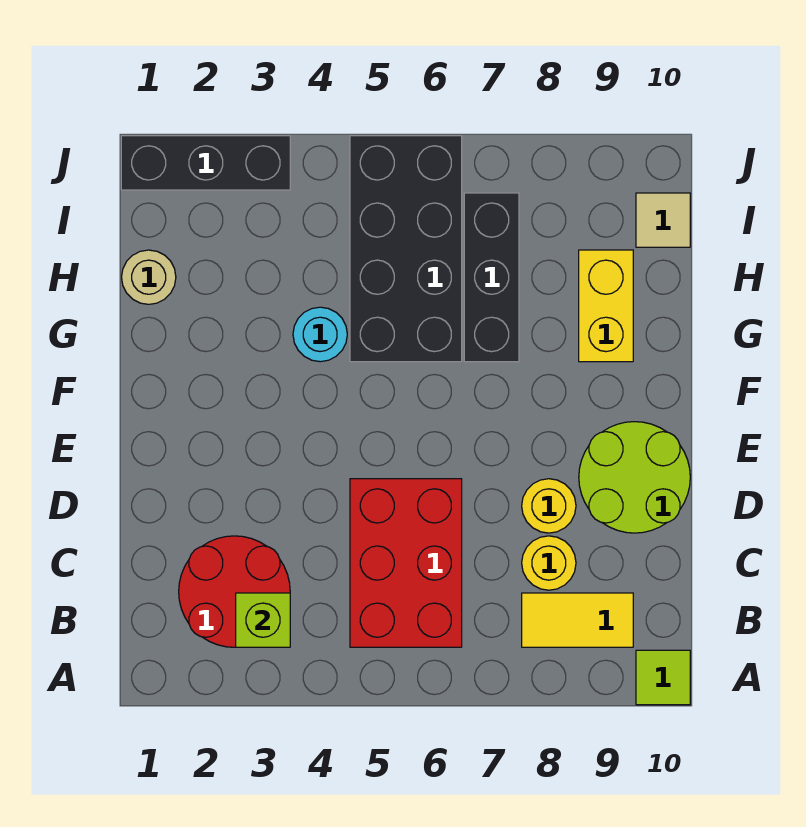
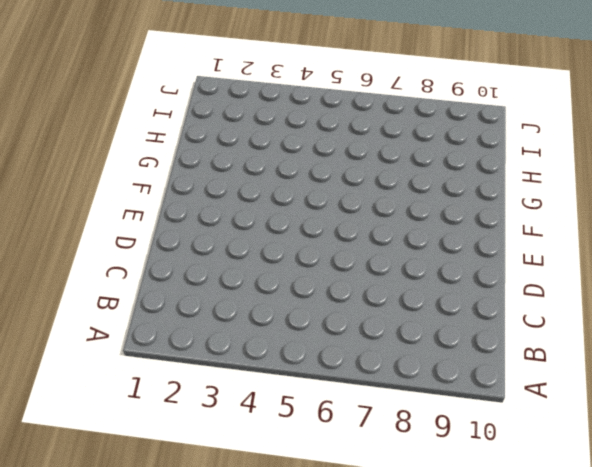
none -> lime tile A10 level 1
none -> red round brick B2:C3 level 1
none -> red brick B5:D6 level 1

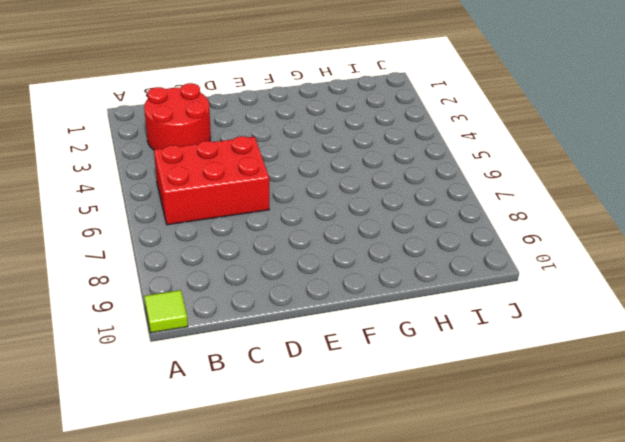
none -> yellow tile B8:B9 level 1
none -> yellow round brick C8 level 1
none -> yellow round brick D8 level 1

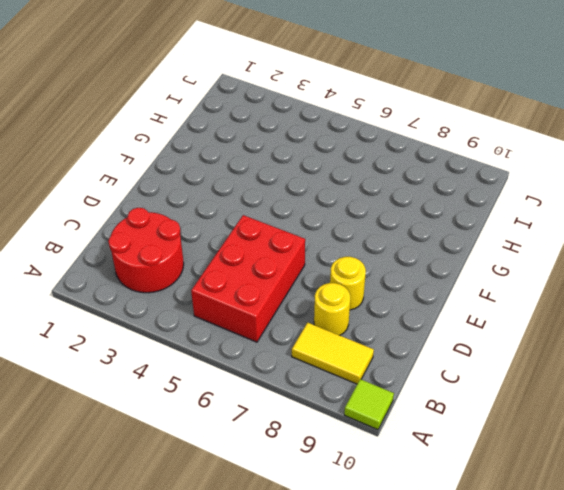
none -> lime round brick D9:E10 level 1
none -> cyan round brick G4 level 1
none -> black brick G5:J6 level 1

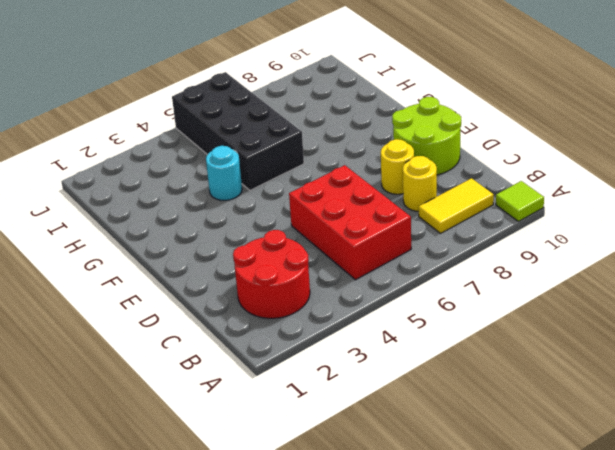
none -> black brick G7:I7 level 1
none -> yellow brick G9:H9 level 1
none -> tan round brick H1 level 1

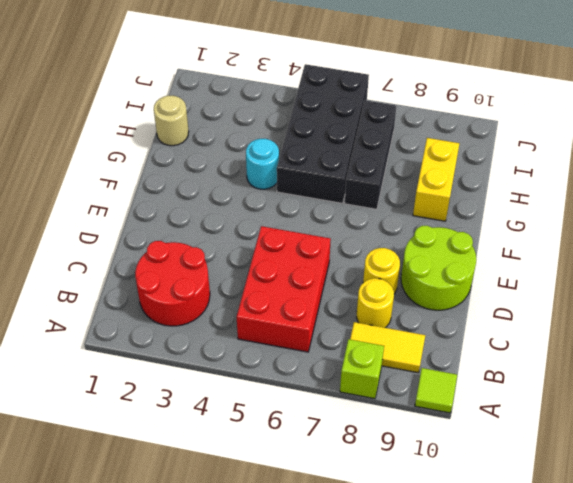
lime brick A8 level 1 -> lime brick B3 level 2
none -> tan tile I10 level 1
none -> black brick J1:J3 level 1

